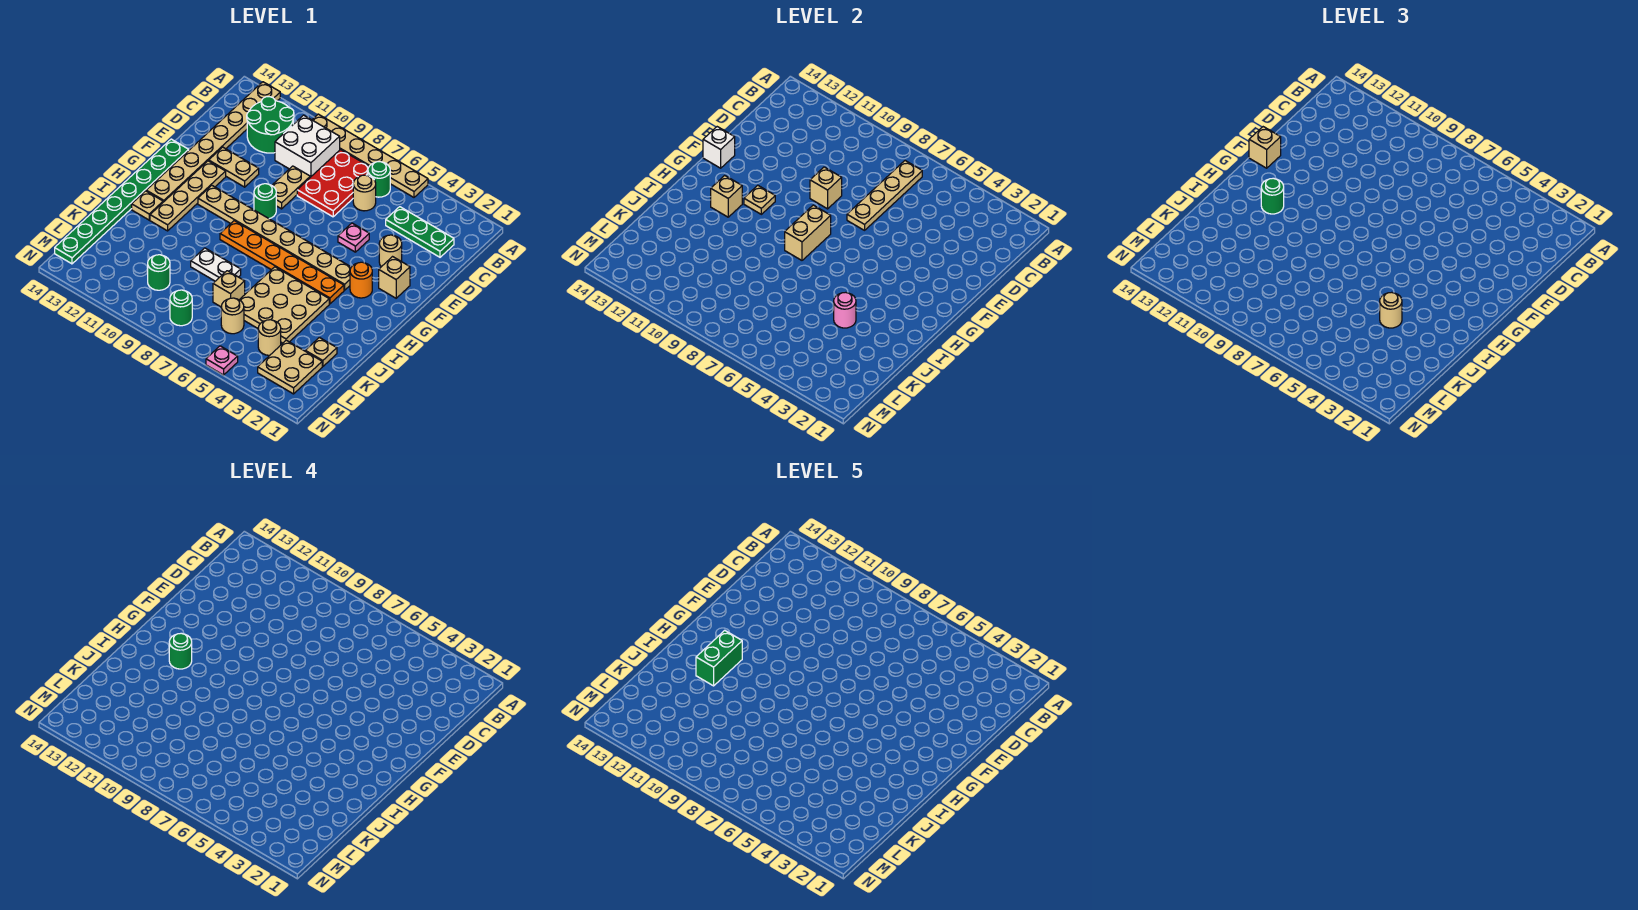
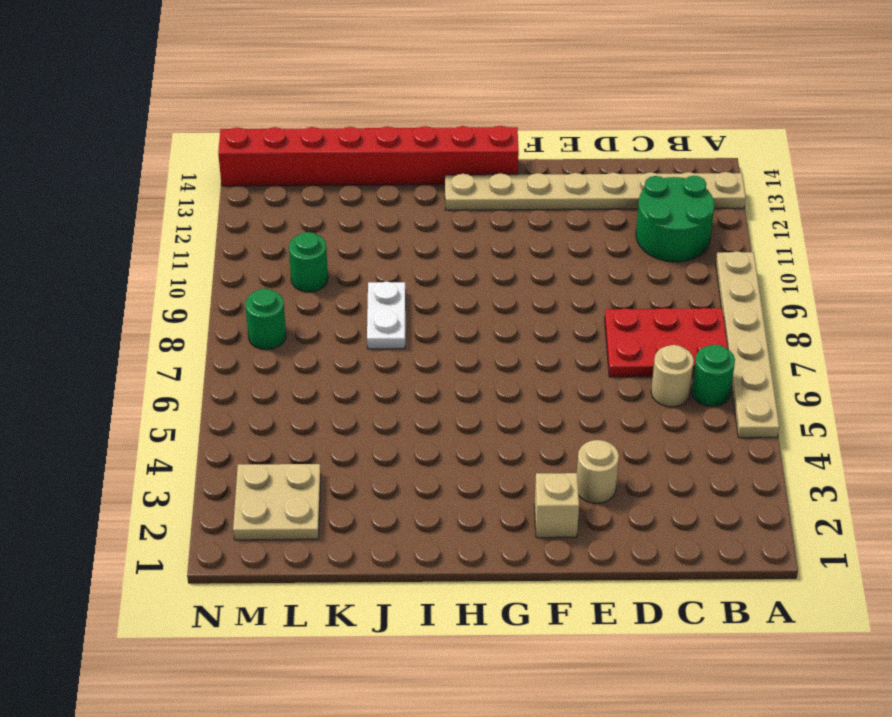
red brick G14:N14 level 1 -> green plate F14:M14 level 1
none -> white brick B9:C10 level 1
none -> green plate C2:C4 level 1
none -> tan plate D9:E9 level 1
none -> pink plate E5 level 1

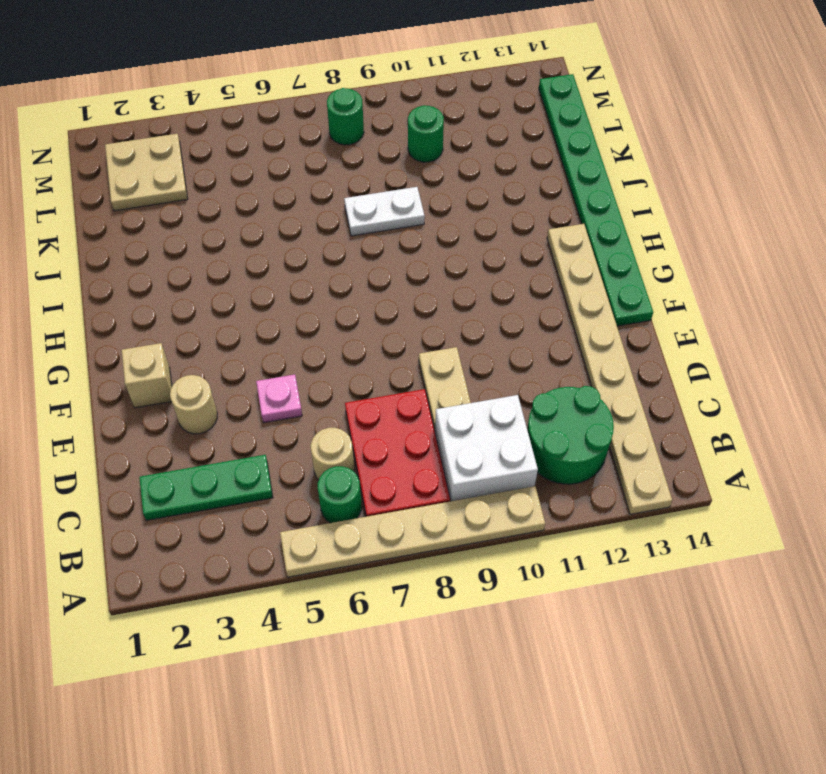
none -> tan plate E11:E12 level 1
none -> green round brick F9 level 1
none -> tan plate F12:I12 level 1
none -> orange round brick G3 level 1

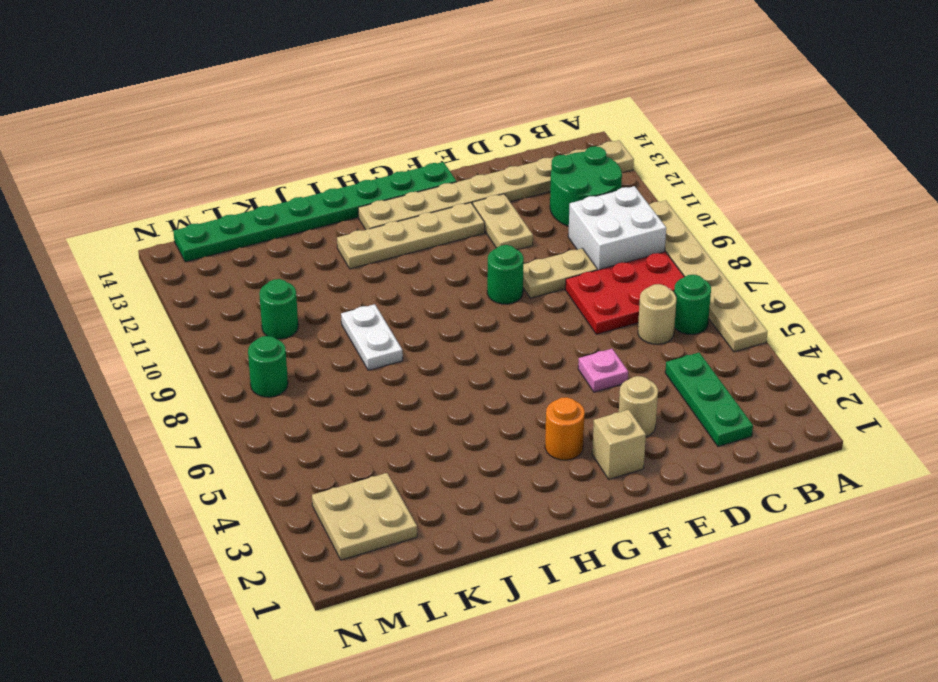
none -> tan plate G4:G11 level 1
none -> orange plate H4:H9 level 1
none -> tan plate I4:K6 level 1
none -> tan plate I13 level 1

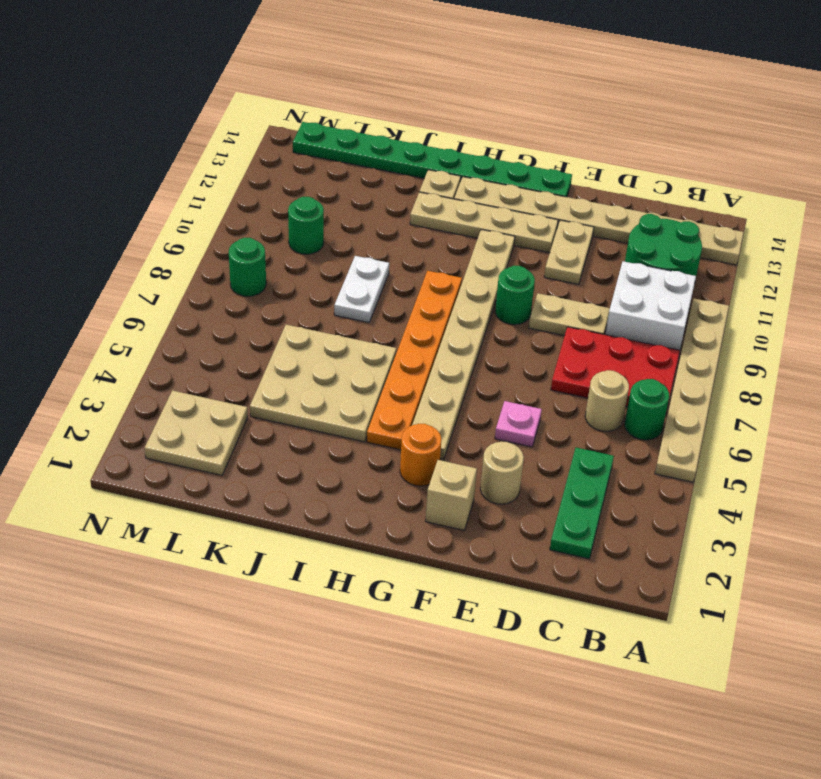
none -> tan plate K2 level 1
none -> tan brick K7 level 1
none -> tan round brick L4 level 1
none -> tan round brick L6 level 1

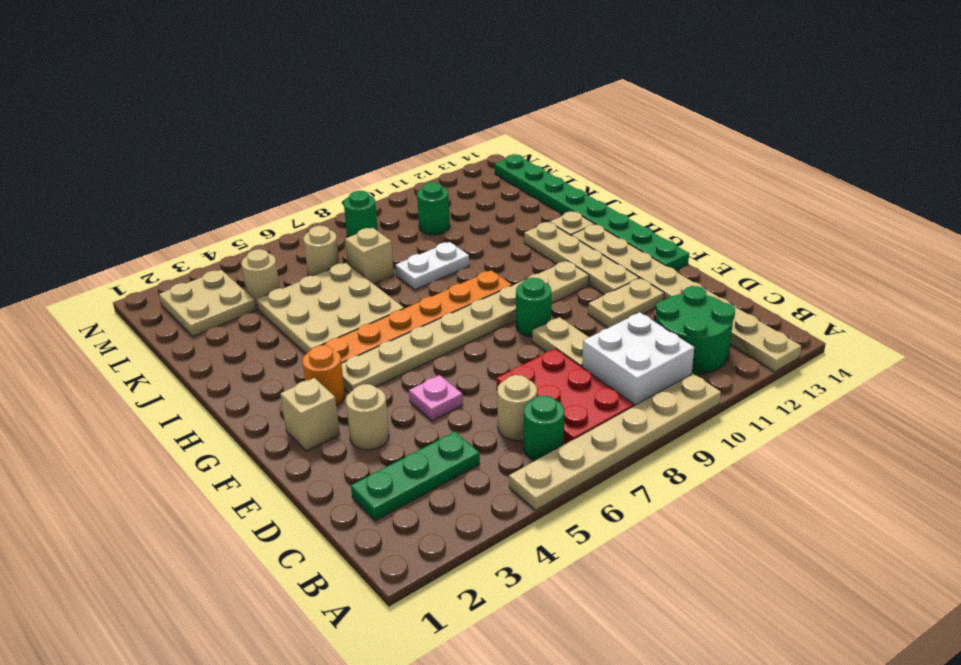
none -> tan plate K2 level 1
none -> pink plate N5 level 1
none -> tan plate B7:E7 level 2
none -> tan brick E9 level 2

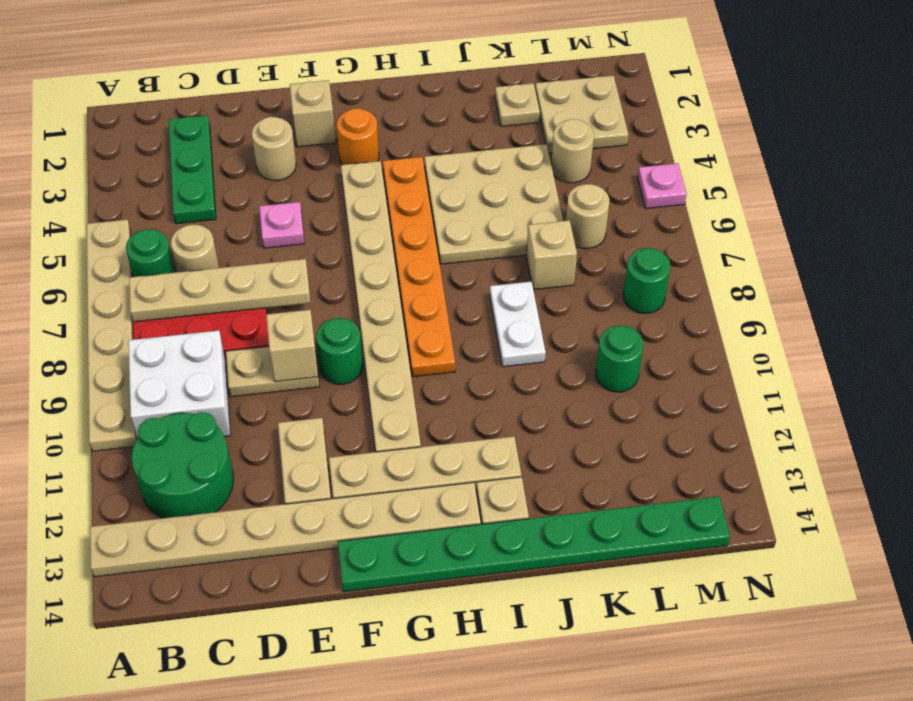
none -> white brick F14 level 2
none -> tan brick G8:H8 level 2
none -> tan plate G11 level 2
none -> tan brick H12 level 2

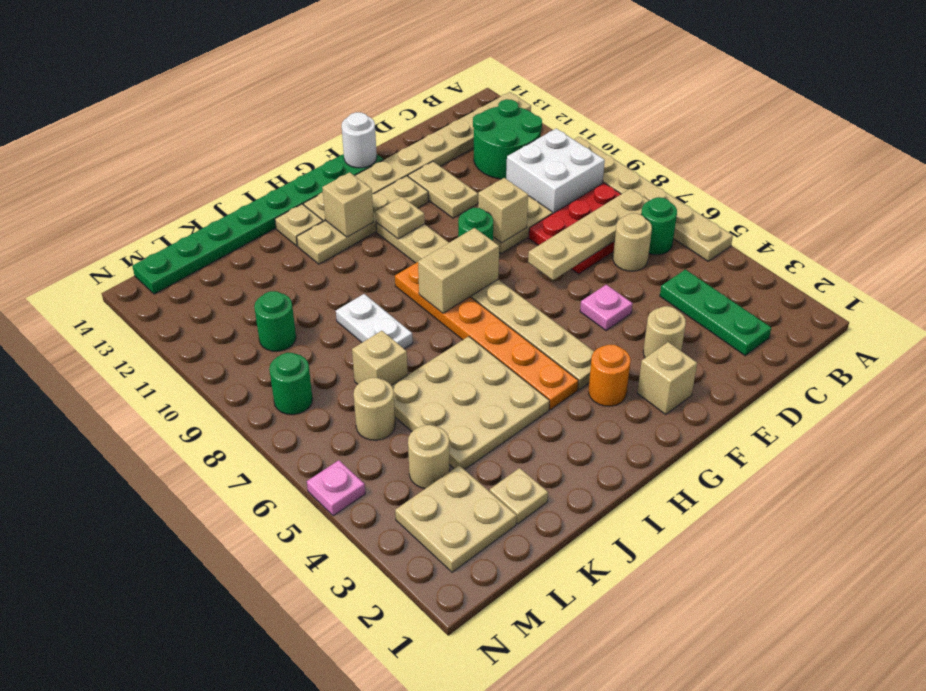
white round brick F14 level 2 -> white brick F14 level 2
none -> pink round brick J4 level 2
none -> tan brick F14 level 3
none -> green round brick H12 level 3
none -> tan round brick J4 level 3

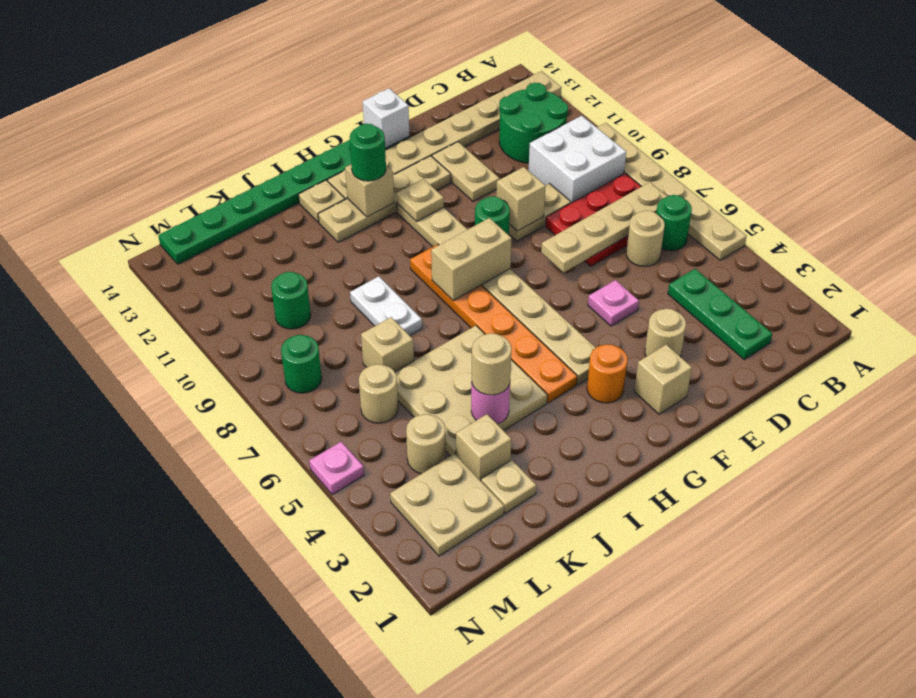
tan brick K3 level 1 -> tan brick F14 level 3
none -> green round brick H12 level 4
none -> green brick H12:I12 level 5

